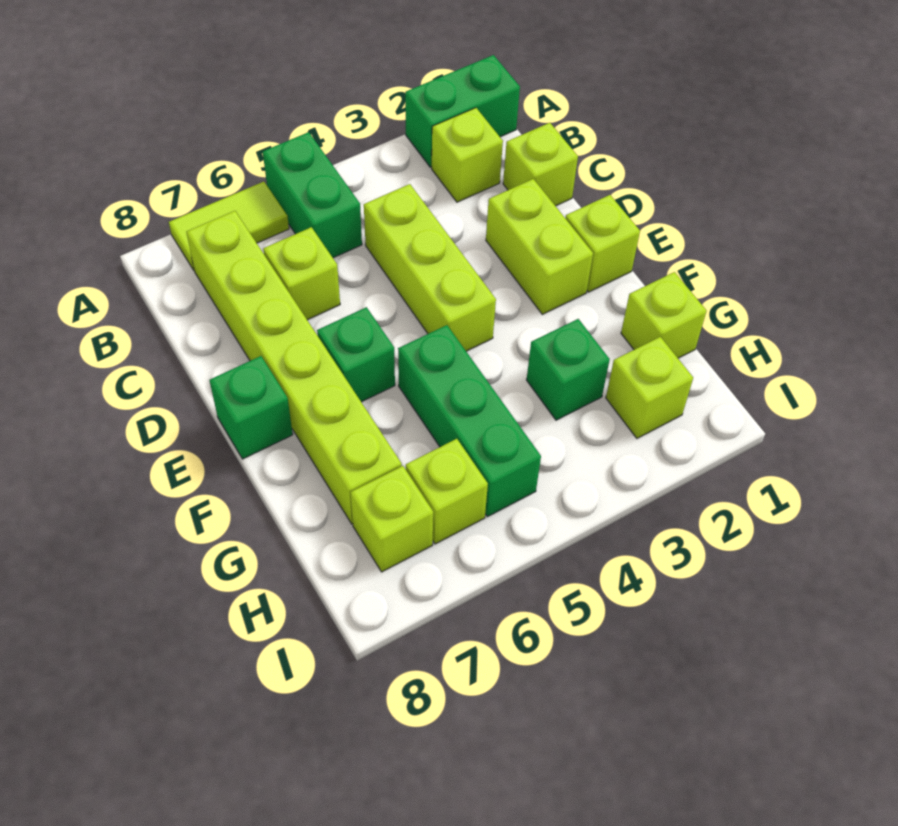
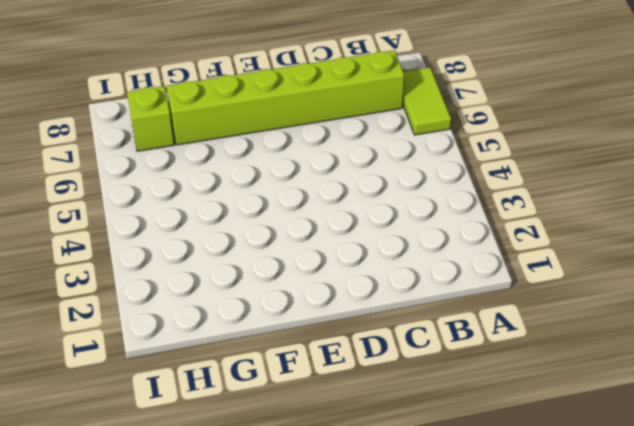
none -> green brick A1:A2 level 1
none -> green brick A5:B5 level 1
none -> lime brick B2 level 1

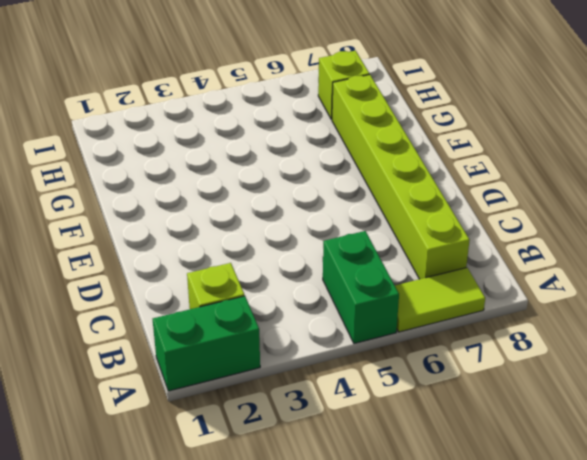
none -> lime brick C1 level 1
none -> lime brick C4:E4 level 1
none -> lime brick C6 level 1

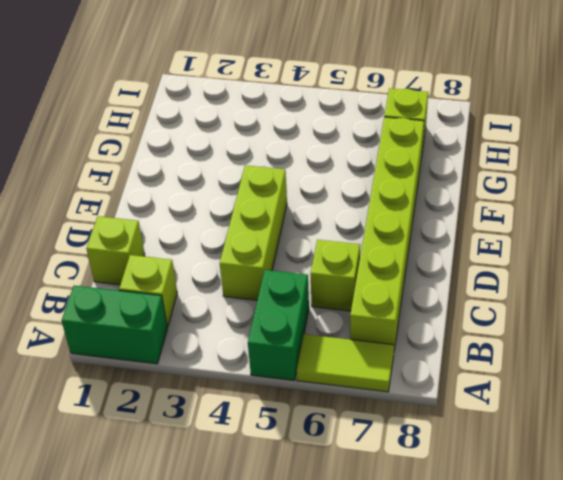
none -> lime brick D2:E2 level 1
none -> lime brick E1 level 1
none -> green brick E6 level 1

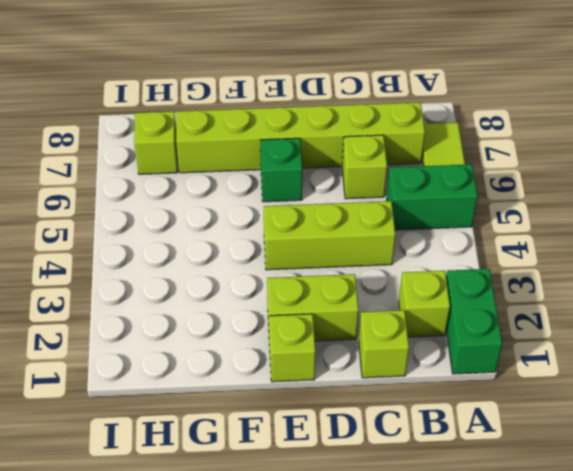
none -> green brick E8 level 1
none -> green brick F5:H5 level 1
none -> lime brick G1 level 1

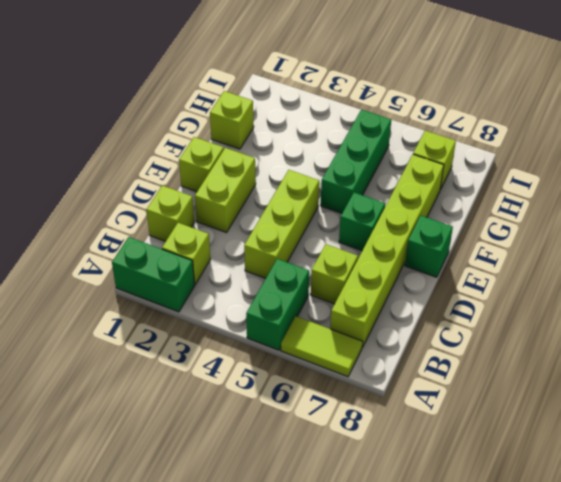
none -> green brick G3 level 1
none -> lime brick H2 level 1
none -> lime brick H6 level 1

